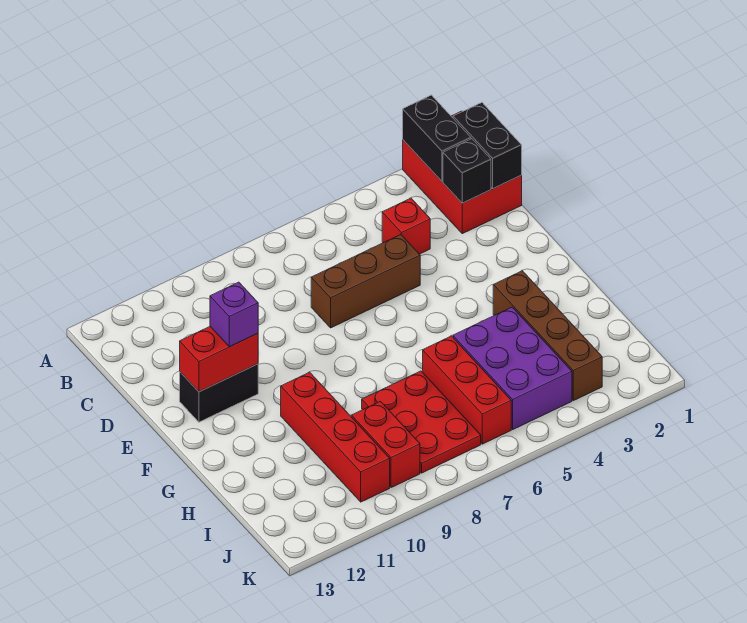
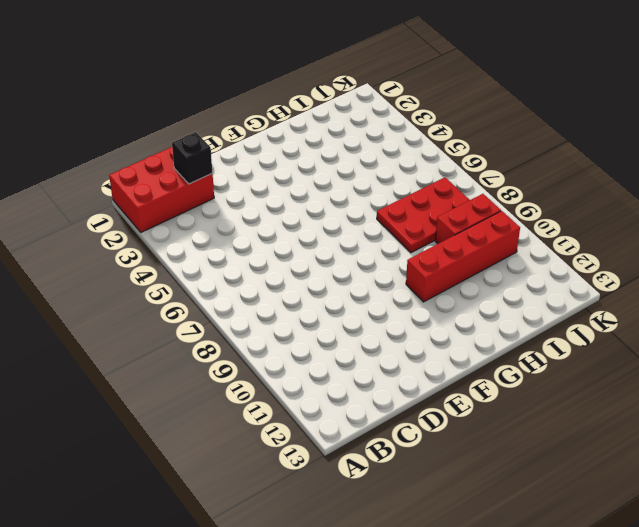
none -> red brick C4 level 1
none -> brown brick D5:D7 level 1
none -> black brick E11:E12 level 1

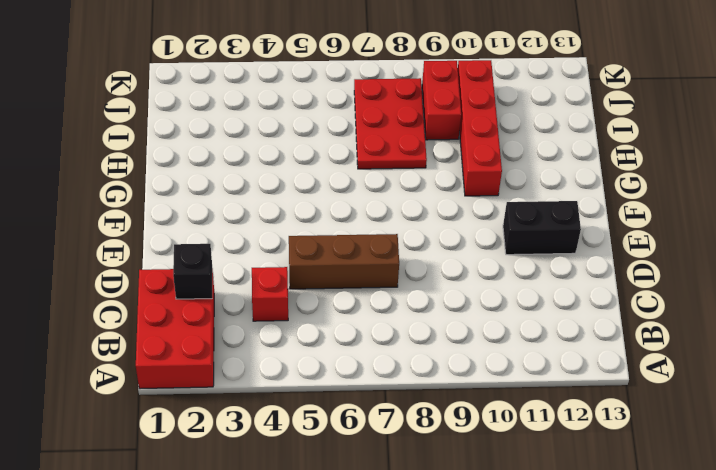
none -> brown brick G3:J3 level 1
none -> purple brick H4:J5 level 1
none -> red brick H6:J6 level 1

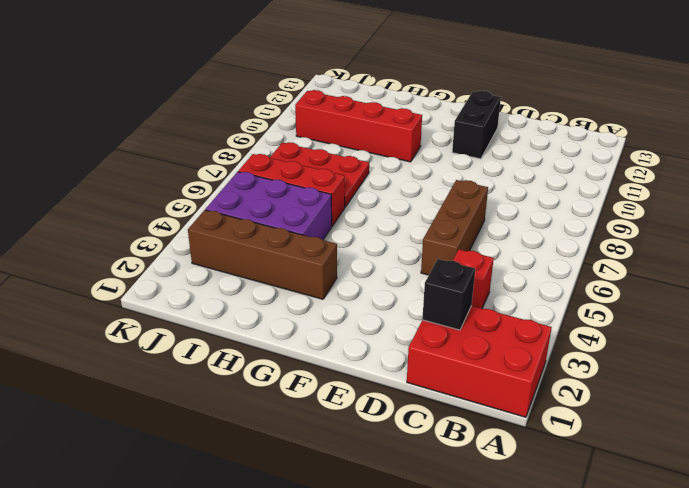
none -> red brick I9:J9 level 1
none -> black brick A2:B2 level 2
none -> black brick B1:C1 level 2

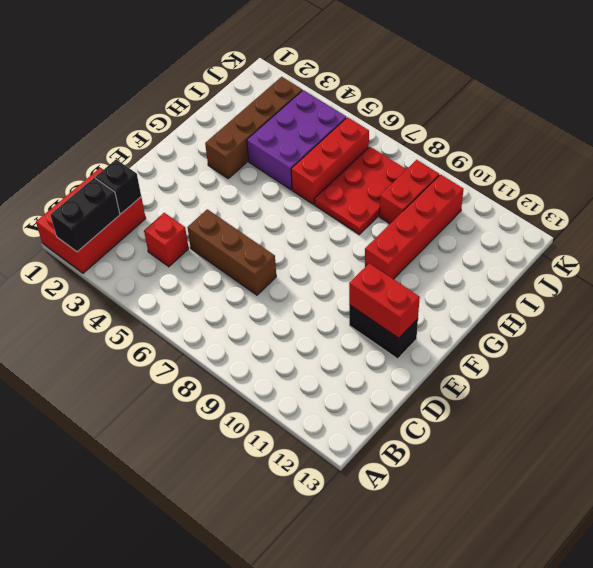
none -> black brick B1:C1 level 2
none -> purple brick E11 level 3

